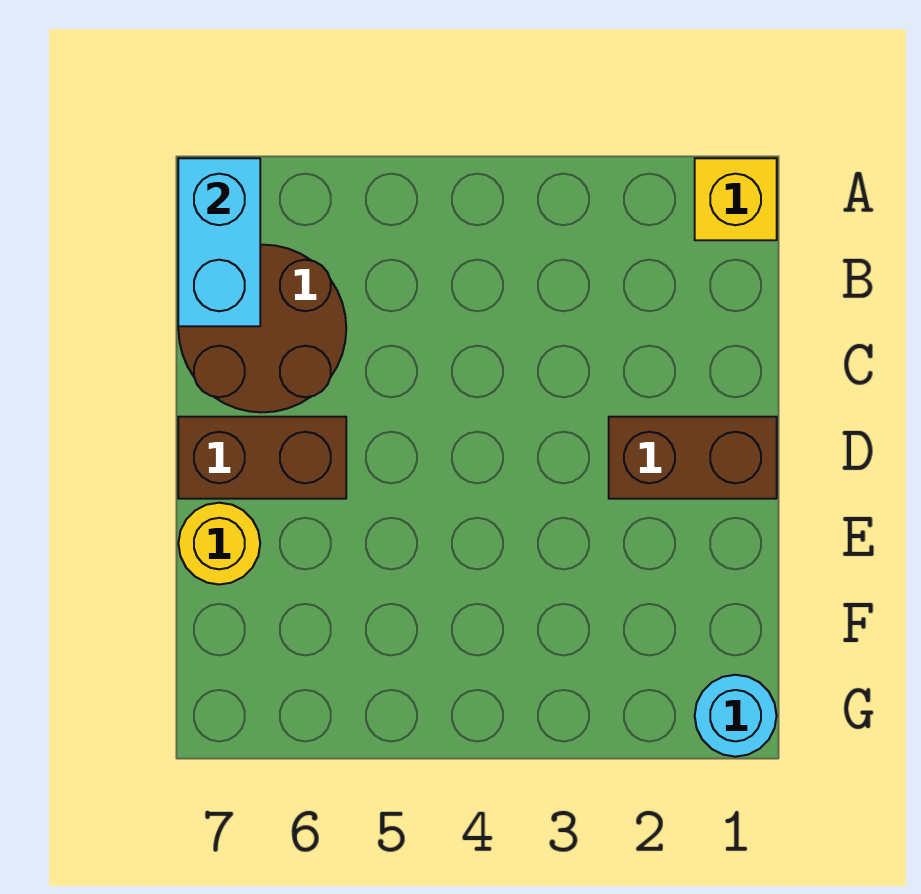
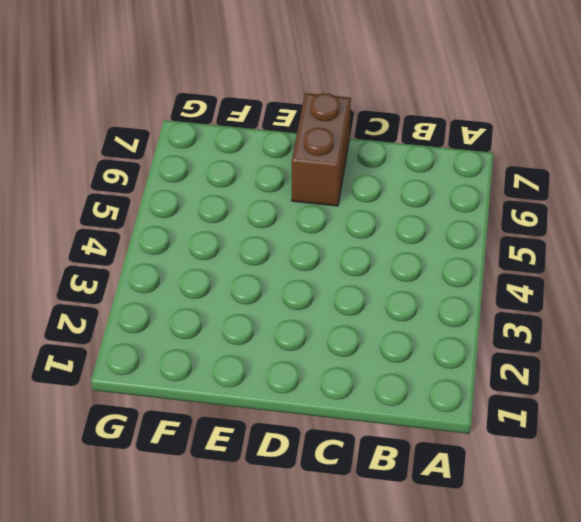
none -> yellow brick A1 level 1
none -> brown round brick B6:C7 level 1

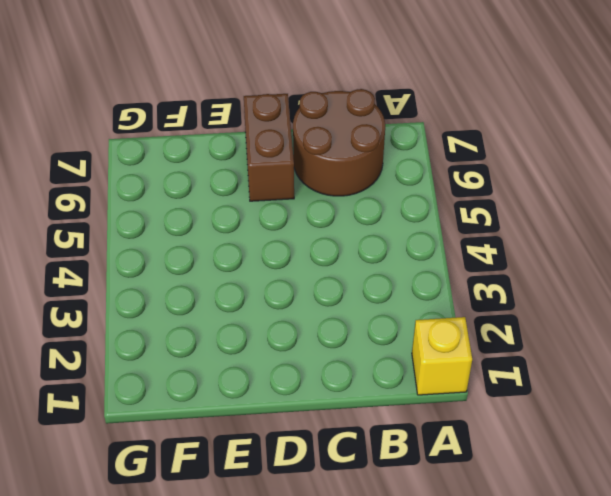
none -> brown brick D1:D2 level 1
none -> yellow round brick E7 level 1

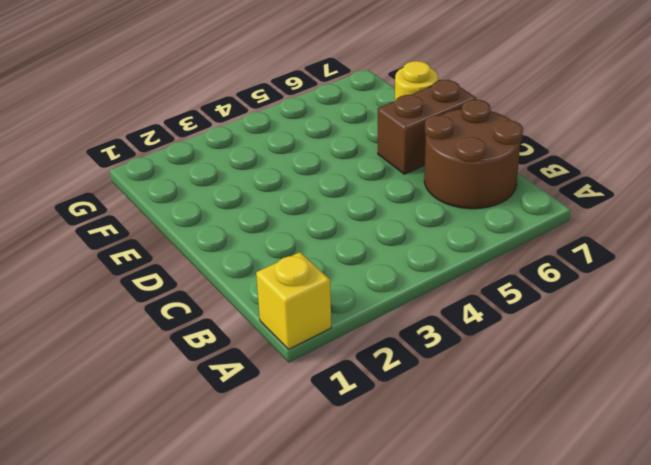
none -> brown brick D1:D2 level 1
none -> cyan round brick G1 level 1

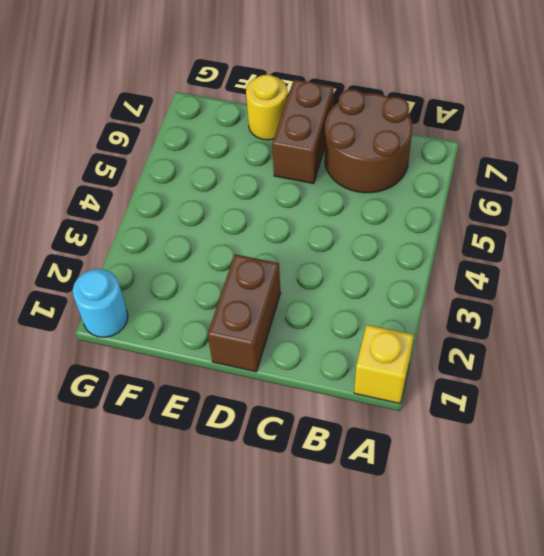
none -> cyan brick A7:B7 level 2

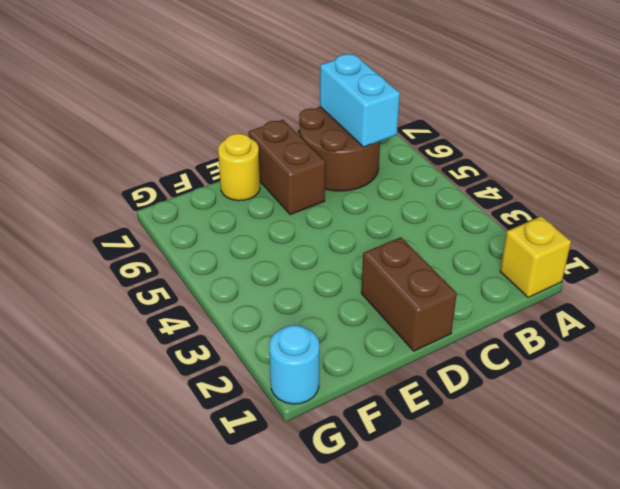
cyan brick B6:B7 level 2 -> cyan brick A7:B7 level 2

